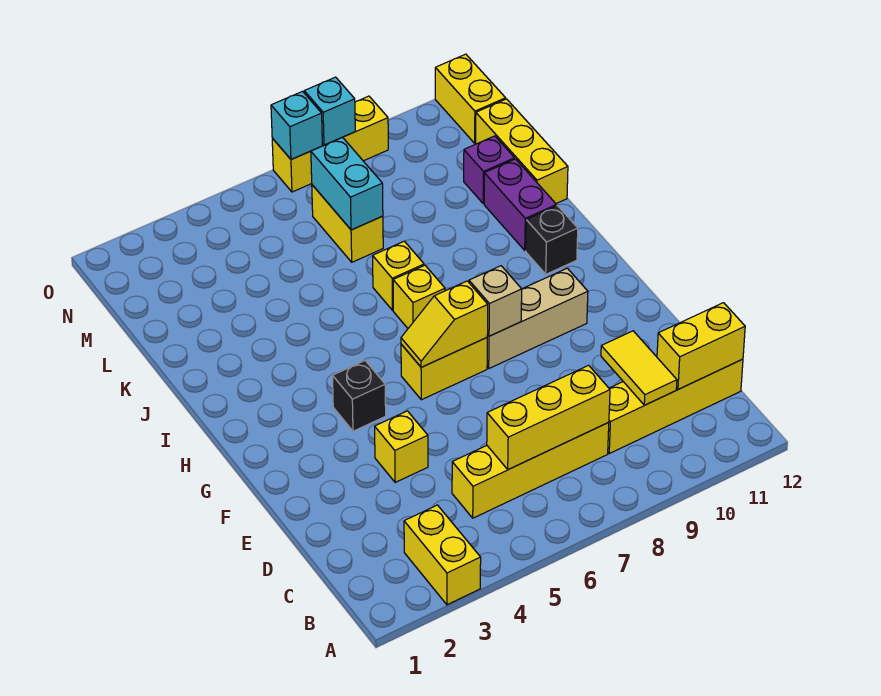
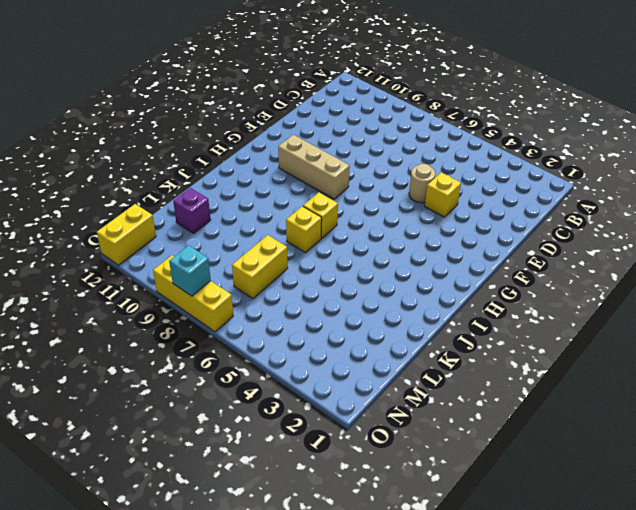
tan round brick E5 level 1 -> none
none -> yellow brick A3:B3 level 1
none -> yellow brick C5:C8 level 1
none -> yellow brick C9:C12 level 1

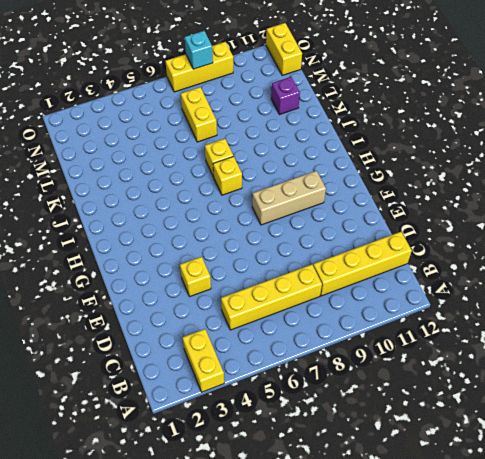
none -> black brick G4 level 1
none -> yellow brick G6:G7 level 1
none -> black brick I11 level 1

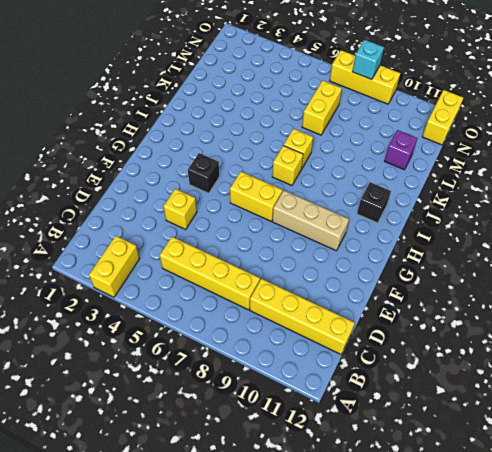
none -> purple brick J11:K11 level 1
none -> yellow brick K12:M12 level 1
none -> yellow brick C6:C8 level 2

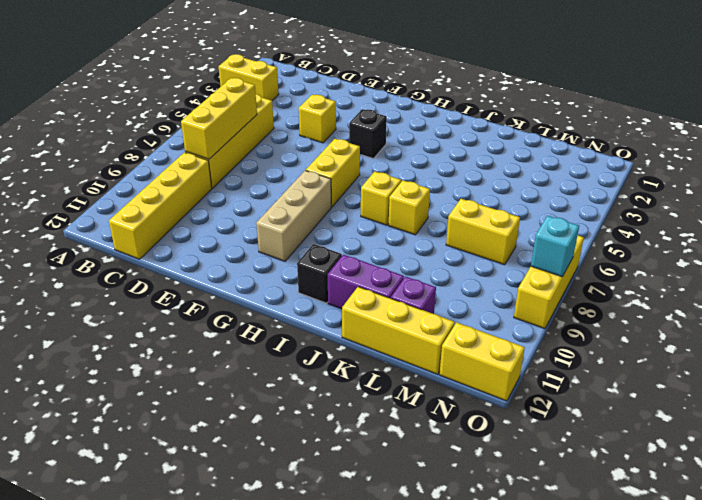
none -> yellow tile C10:D10 level 2
none -> yellow brick C11:C12 level 2
none -> yellow slope G6:G7 level 2 top 7

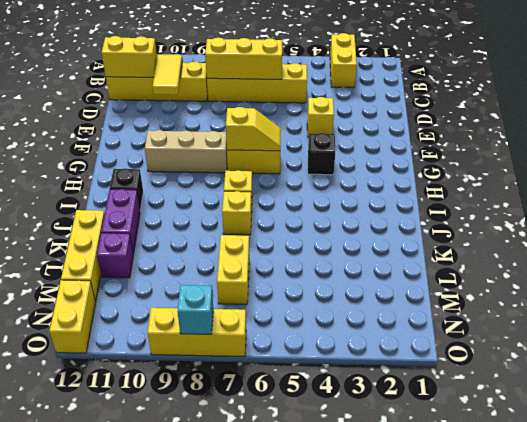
none -> tan brick G8 level 2
none -> cyan brick L7:M7 level 2
none -> cyan brick O7 level 2

